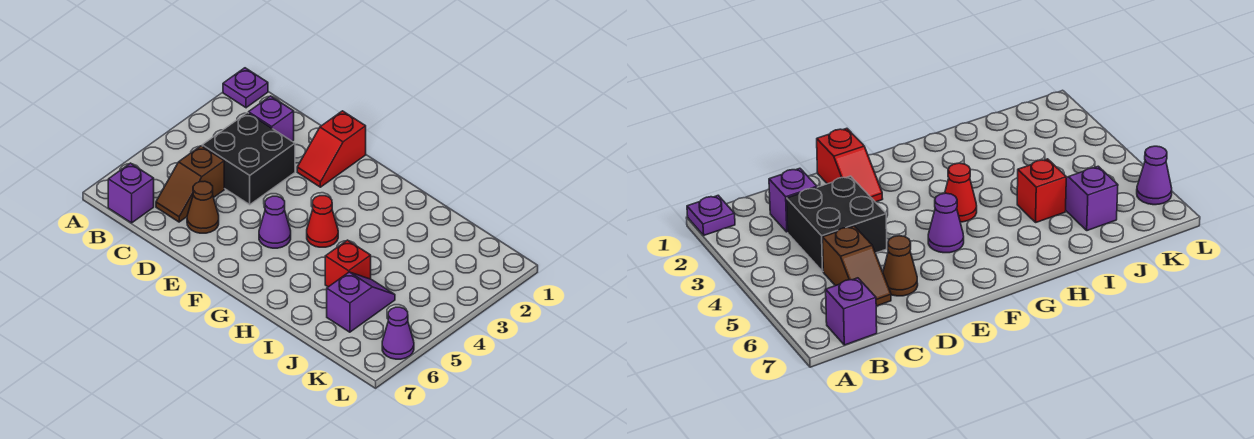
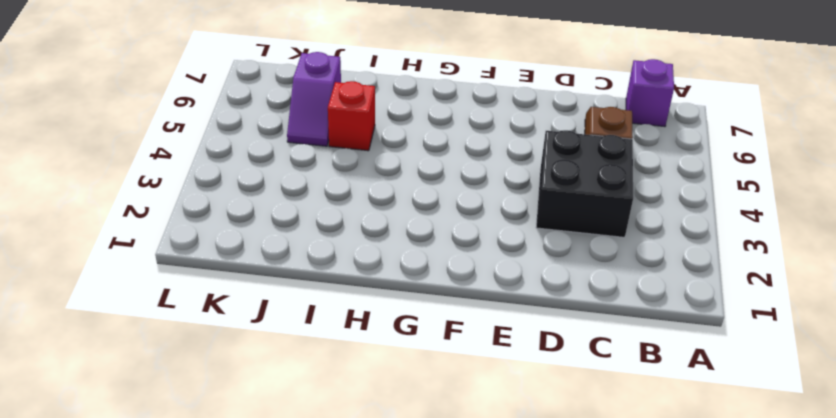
none -> purple plate A1 level 1
none -> purple brick C2 level 1
none -> brown cone D6 level 1

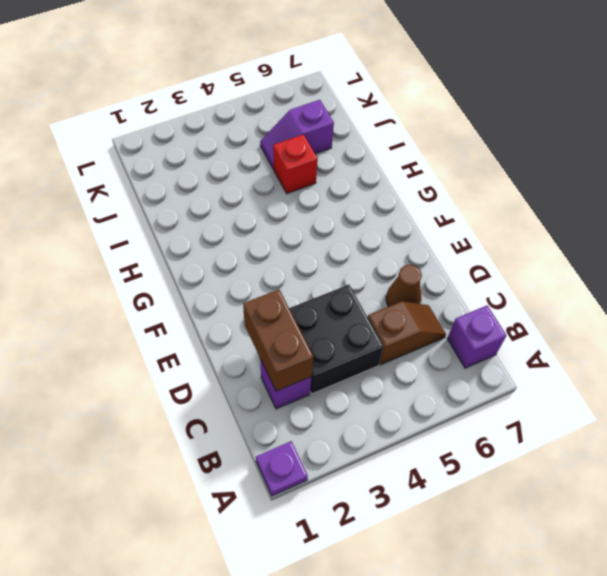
brown brick C2:D2 level 2 -> none
none -> red slope E1:E2 level 1 top 1
none -> purple cone F5 level 1
none -> red cone G4 level 1

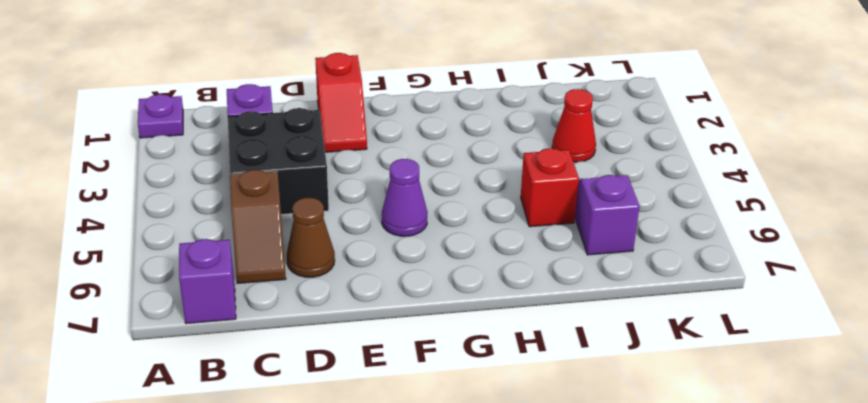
red cone J3 level 1 -> red cone G4 level 1
none -> purple cone L6 level 1

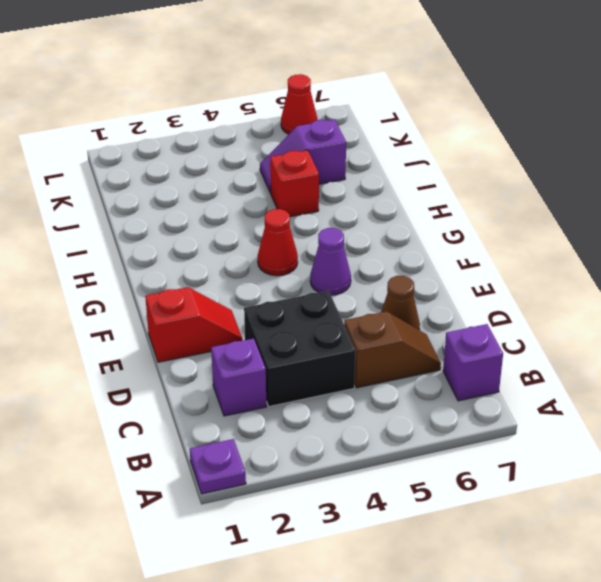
red cone L6 level 1 -> purple cone L6 level 1

